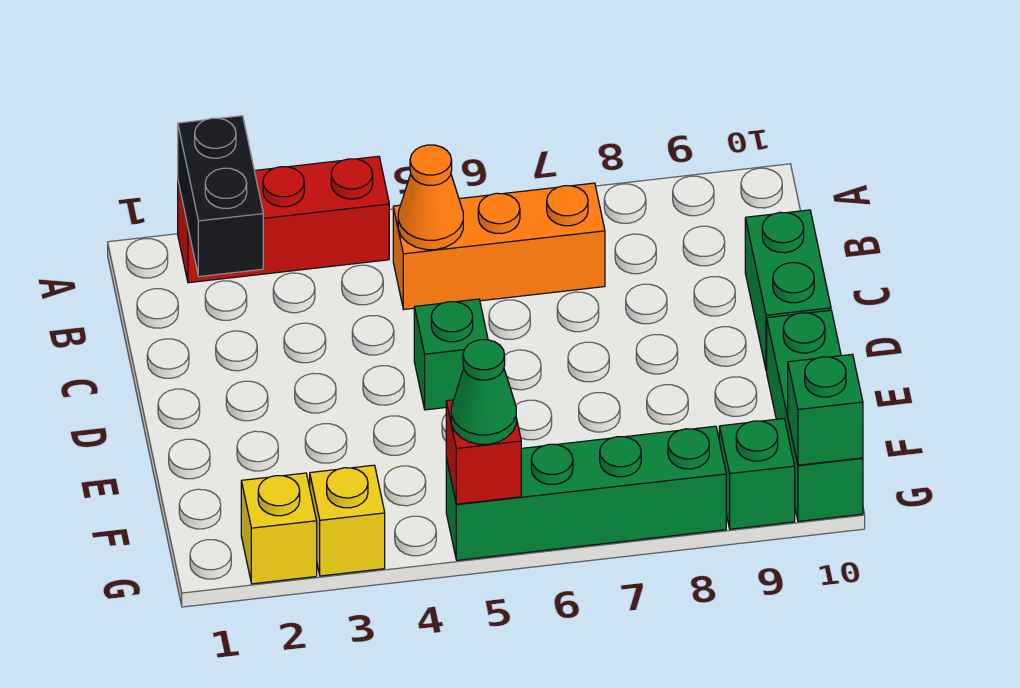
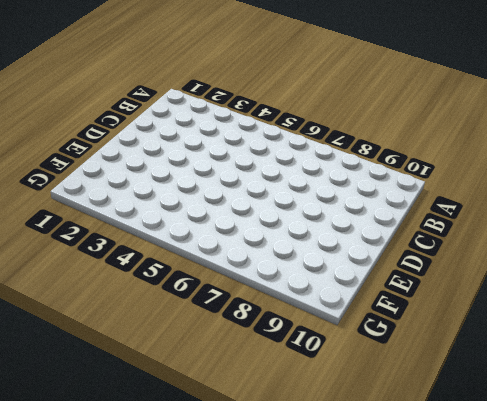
none -> red brick A2:A4 level 1
none -> orange brick B5:B7 level 1
none -> green brick C10:D10 level 1

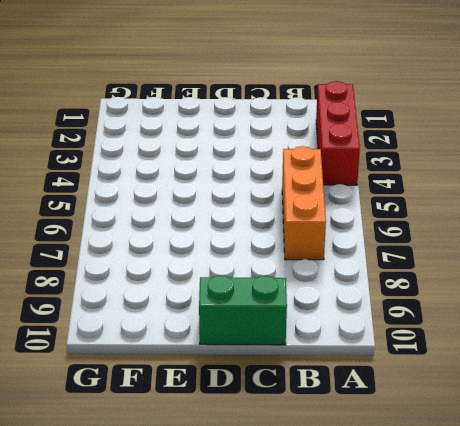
none -> green brick D5 level 1
none -> green brick E10:G10 level 1
none -> yellow brick G2 level 1

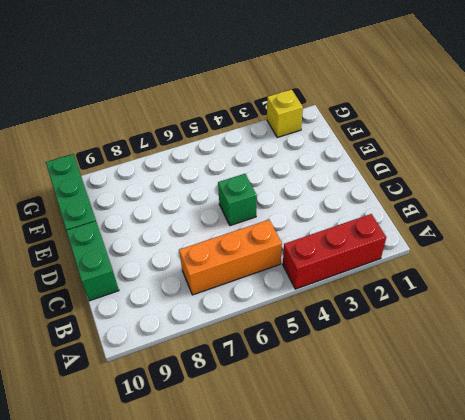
none -> yellow brick G3 level 1
none -> green brick G5:G8 level 1
none -> green brick G9 level 1

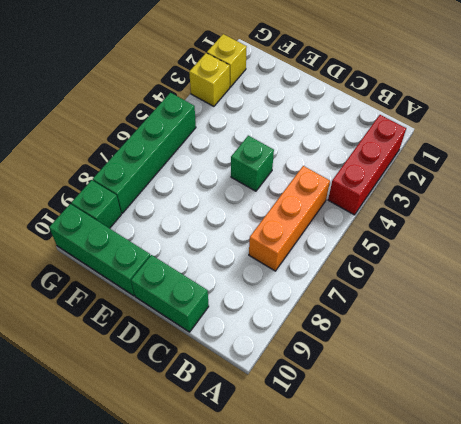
none -> black brick A2:B2 level 2
none -> orange cone B5 level 2
none -> red brick G5 level 2

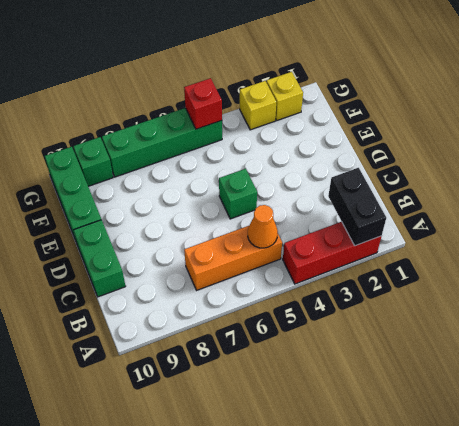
none -> green brick G10 level 2
none -> green cone G5 level 3

